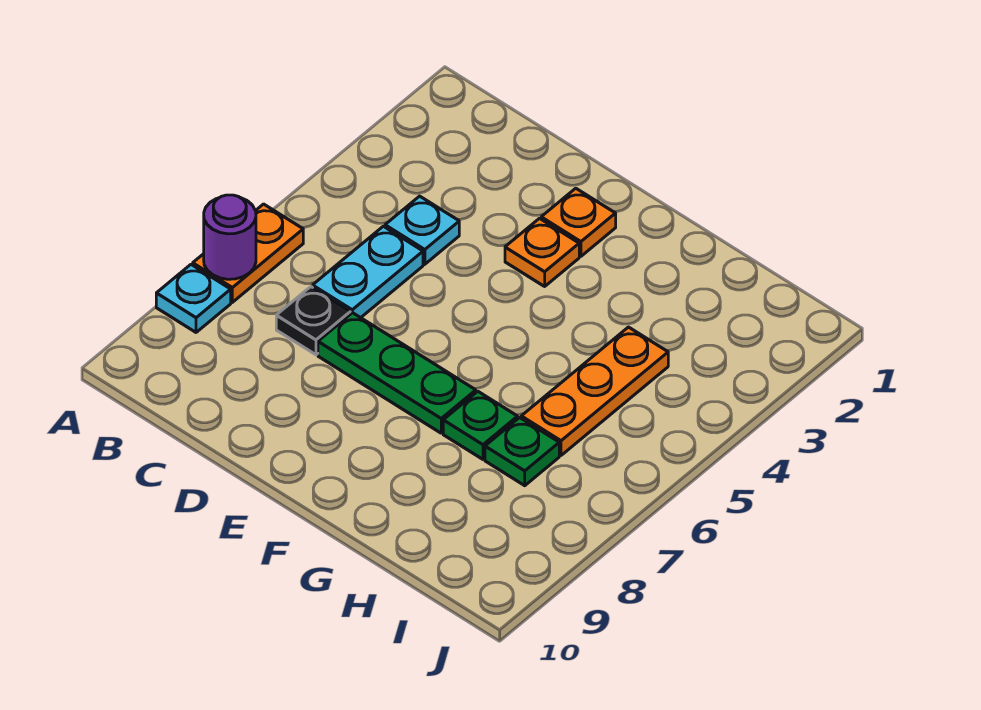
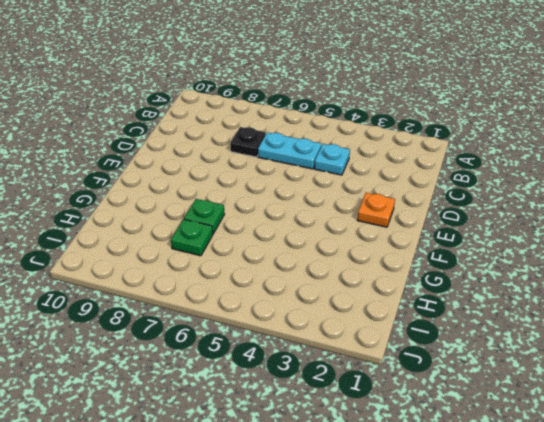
none -> orange plate A6:A7 level 1
none -> cyan plate A8 level 1
none -> green plate D7:F7 level 1

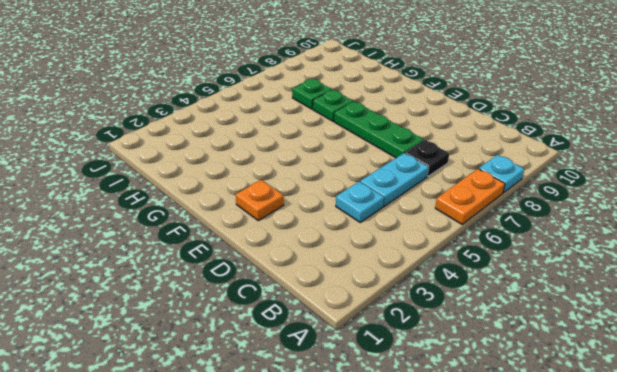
none -> orange plate E3 level 1
none -> orange plate H4:H6 level 1
none -> purple round brick A7 level 2

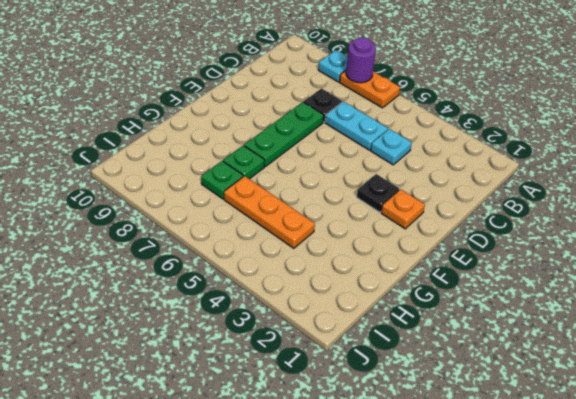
black plate E3 level 1 -> orange plate E3 level 1

